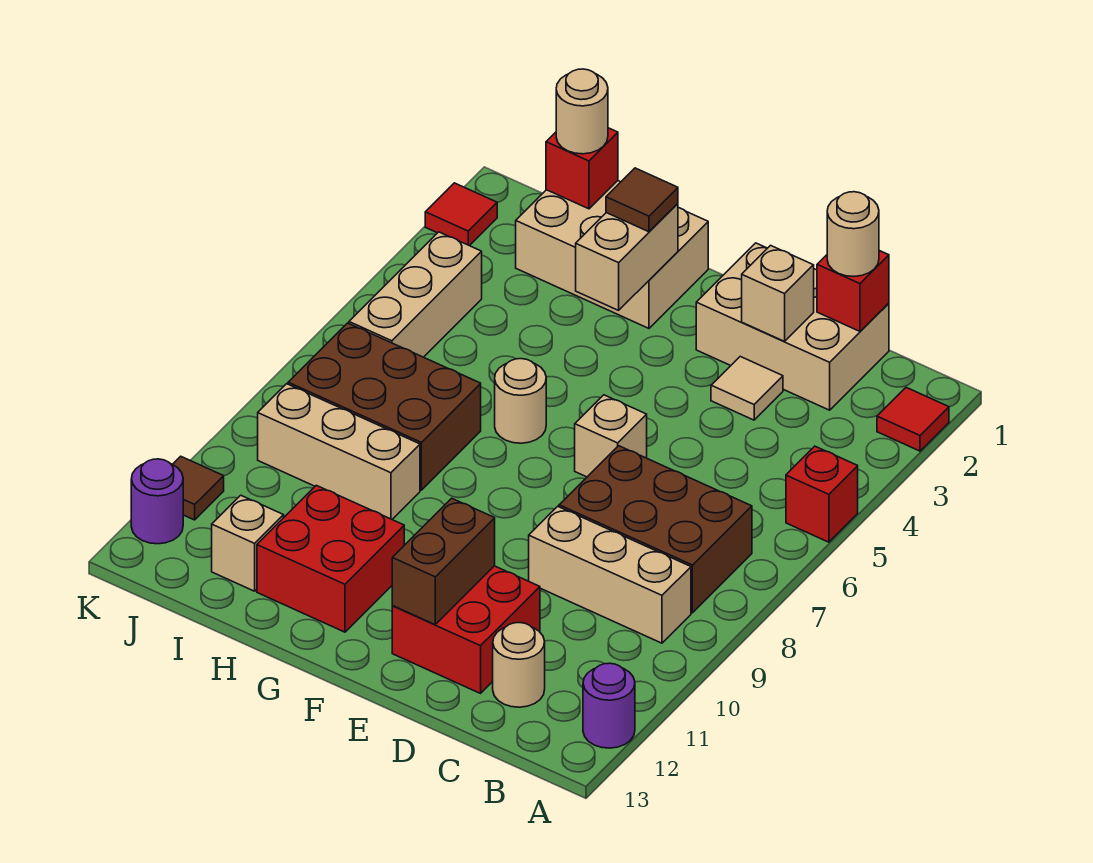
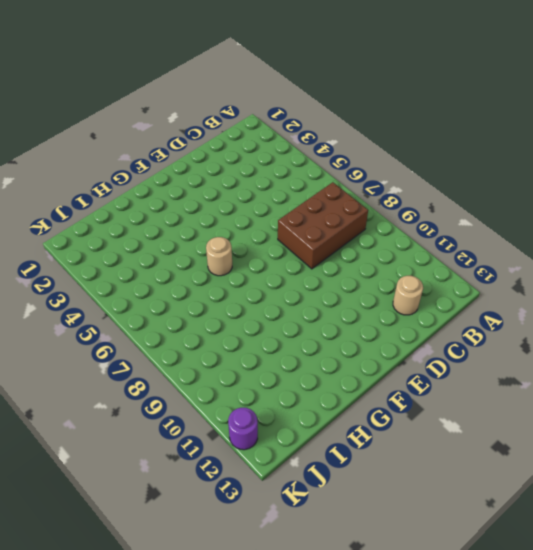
none -> red tile A2 level 1
none -> red brick A5 level 1
none -> purple round brick A12 level 1

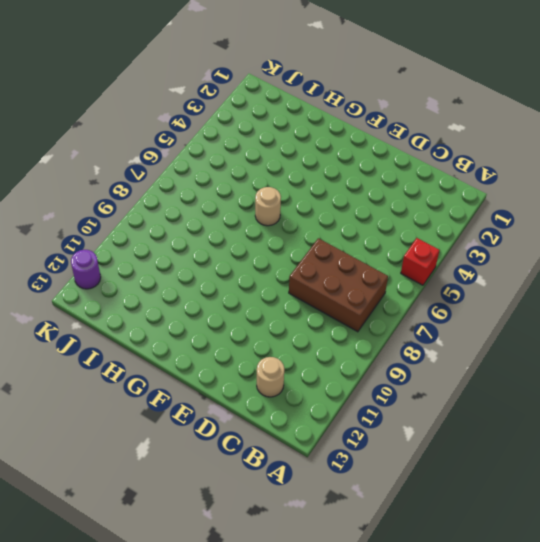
none -> red tile A2 level 1
none -> purple round brick A12 level 1
none -> tan brick B9:D9 level 1

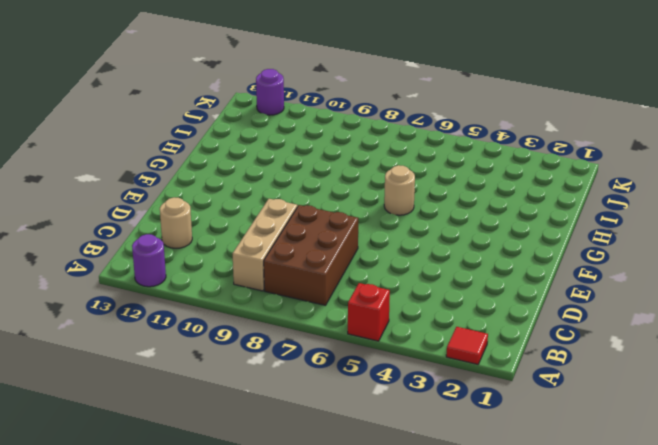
none -> tan brick C1:E2 level 1
none -> tan tile D3 level 1
none -> red brick D11:E12 level 1

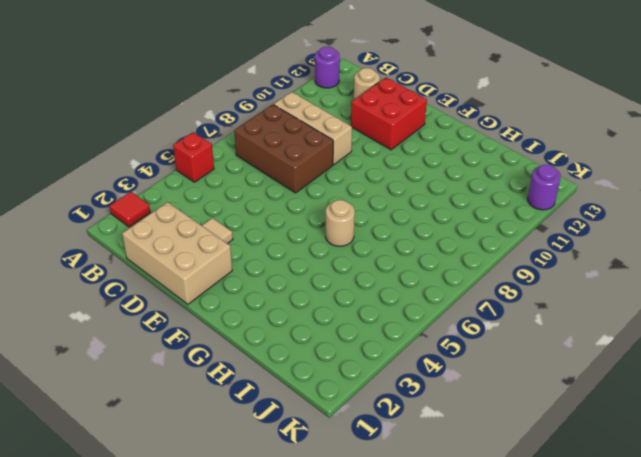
none -> tan brick E6 level 1
none -> tan brick G1:I2 level 1
none -> red brick G11:H12 level 1

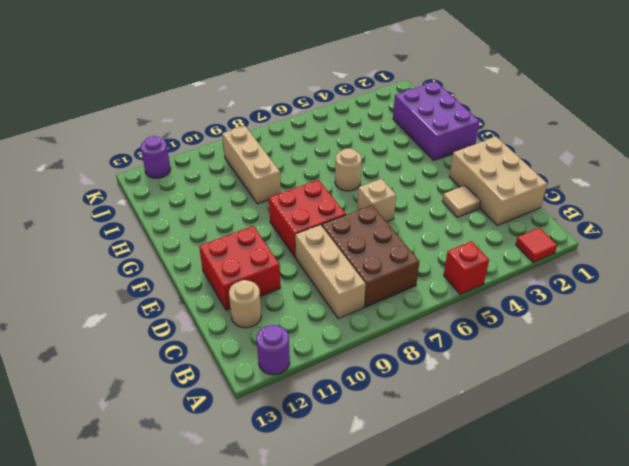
red brick E8:F9 level 1 -> red brick G11:H12 level 1
purple brick G1:I2 level 1 -> tan brick G1:I2 level 1
none -> brown brick H7:J8 level 1
none -> tan brick I12 level 1
none -> tan brick J4:J6 level 1

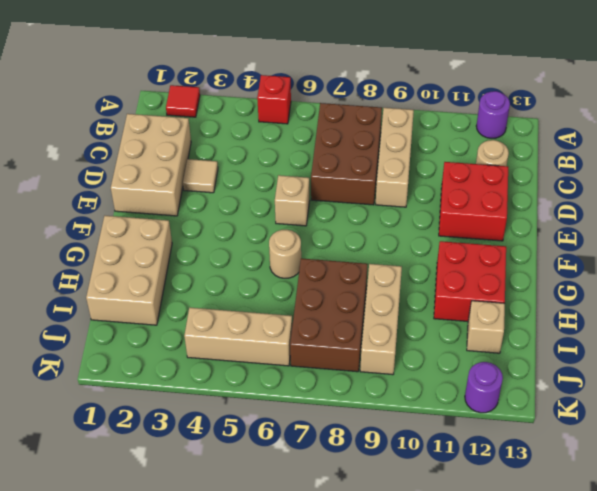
none -> red tile K2 level 1
none -> brown tile K11 level 1
none -> red brick C1 level 2

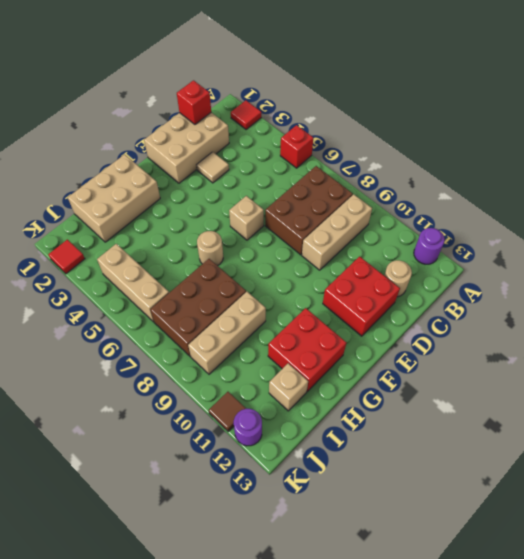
none -> tan brick D2 level 2
none -> brown brick E11:E12 level 2
none -> tan brick G2:G3 level 2

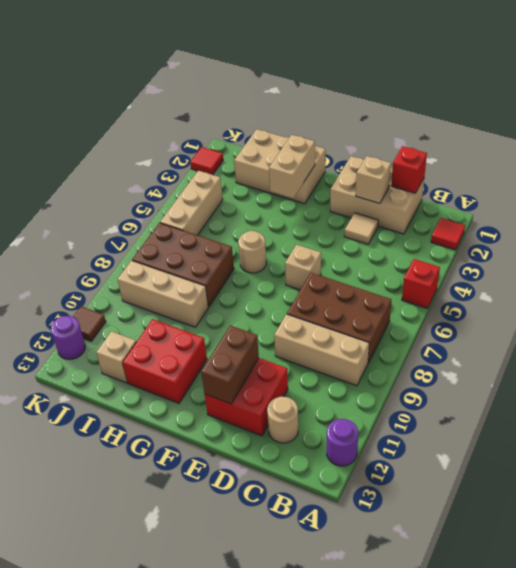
none -> red brick I1 level 2
none -> tan round brick C1 level 3
none -> brown tile G2 level 3

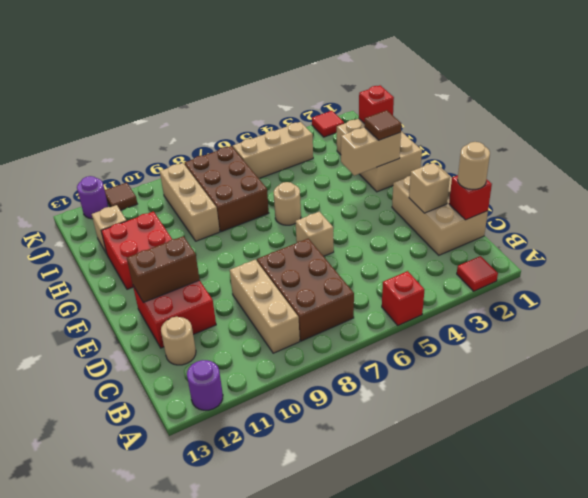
none -> tan tile D3 level 1
none -> tan round brick I1 level 3

